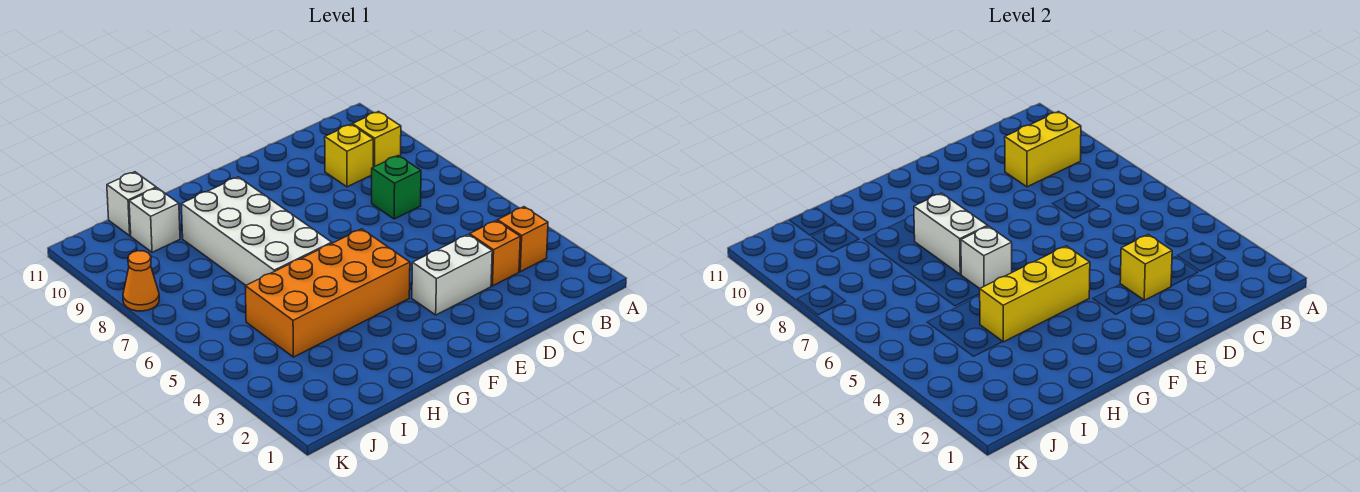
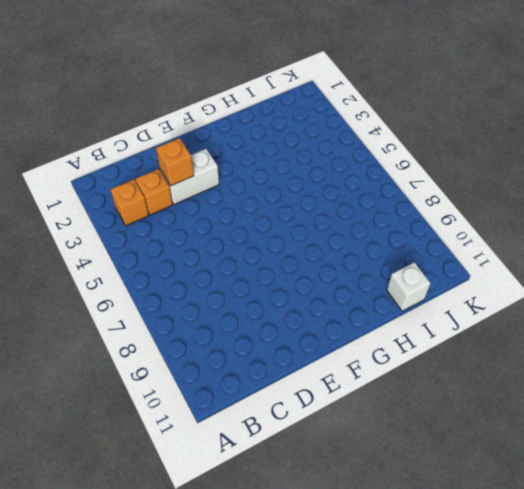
orange brick D3 level 2 -> yellow brick D3 level 2
none -> yellow brick B9 level 1
none -> green brick C7 level 1
none -> yellow brick C9 level 1

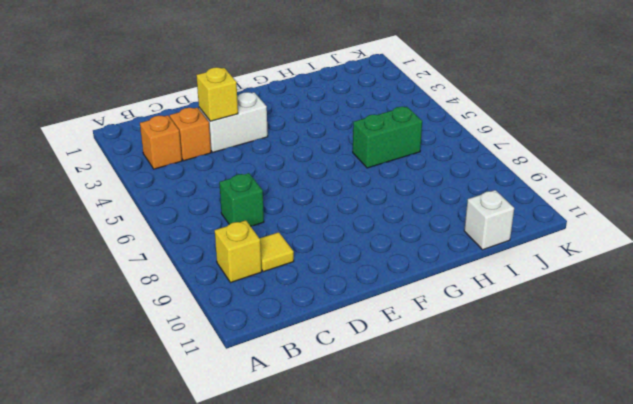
yellow tile C9 level 1 -> yellow brick C9 level 1
green brick H6:I6 level 1 -> white brick G6:H9 level 1
none -> orange brick F4:I5 level 1
none -> white brick I10 level 1
none -> orange cone K8 level 1

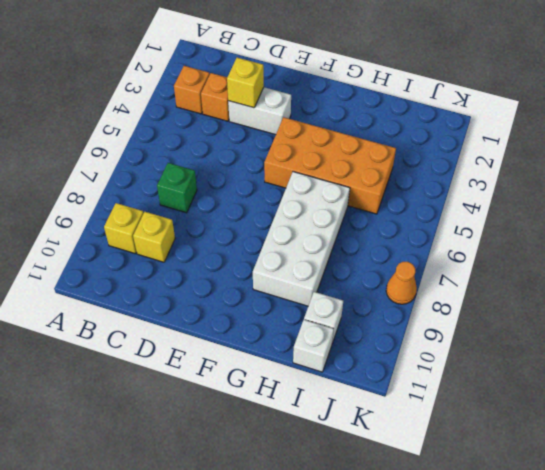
none -> yellow brick B9:C9 level 2
none -> yellow brick F4:H4 level 2
none -> white brick G6 level 2

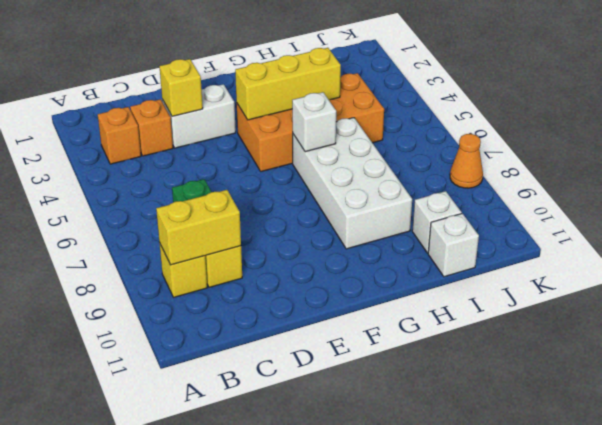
none -> white brick G7:G8 level 2

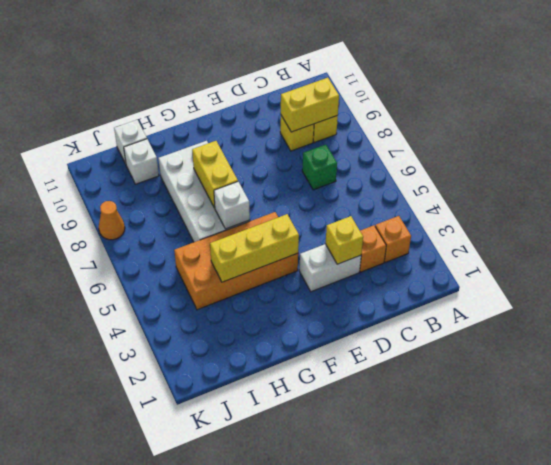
yellow brick G7:G8 level 2 -> white brick G7:G8 level 2

